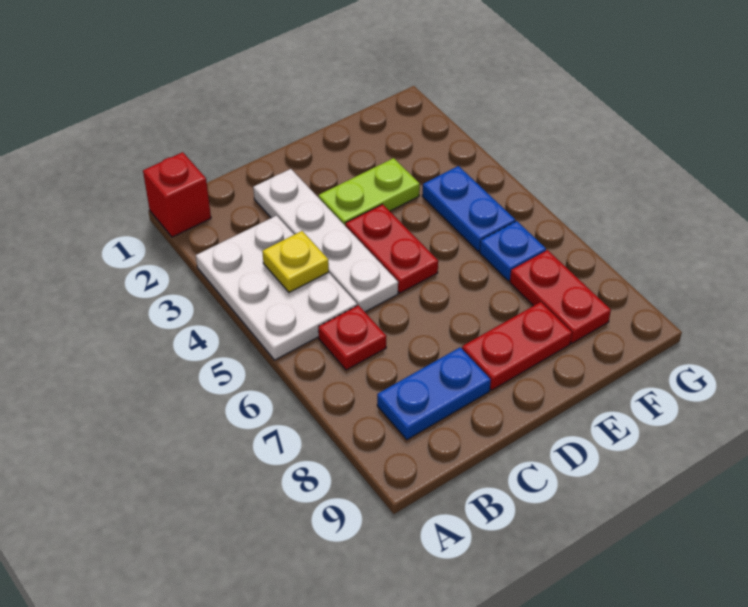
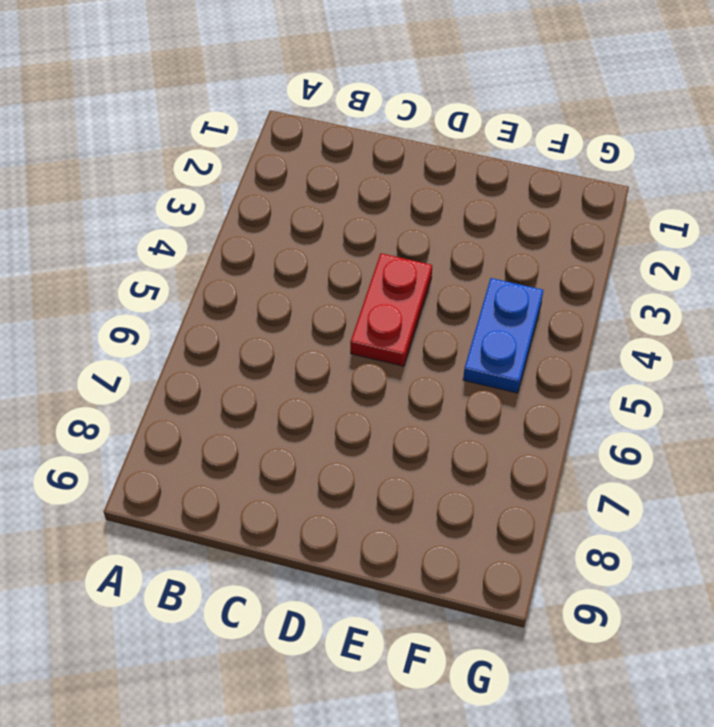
none -> red brick A1 level 1
none -> white plate A3:B5 level 1
none -> red plate B6 level 1

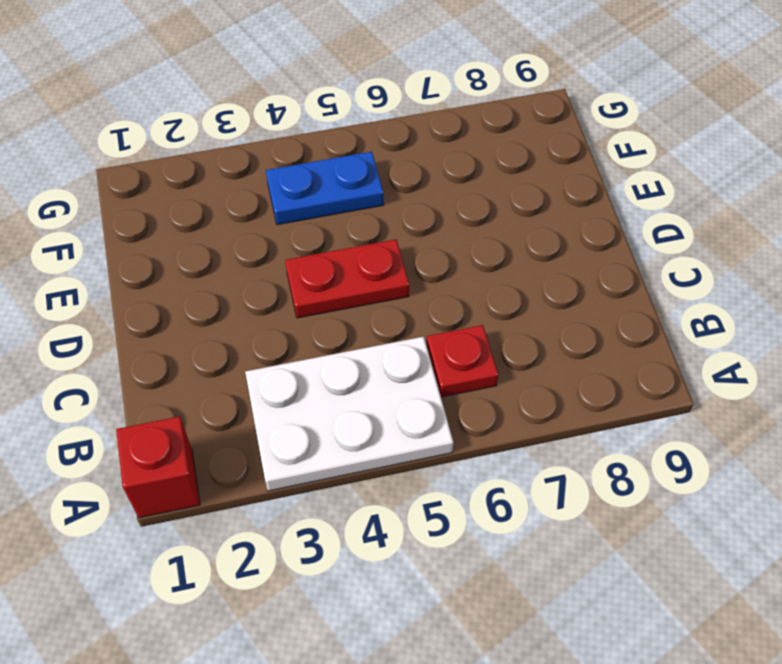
none -> blue plate B8:C8 level 1
none -> white plate C2:C5 level 1
none -> lime plate D3:E3 level 1

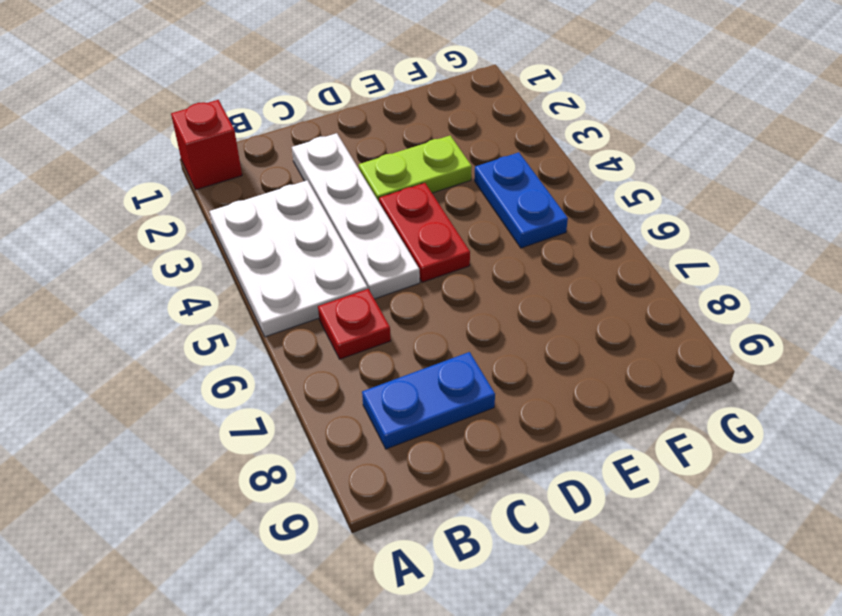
none -> red plate D8:E8 level 1
none -> blue plate F6 level 1
none -> red plate F7:F8 level 1

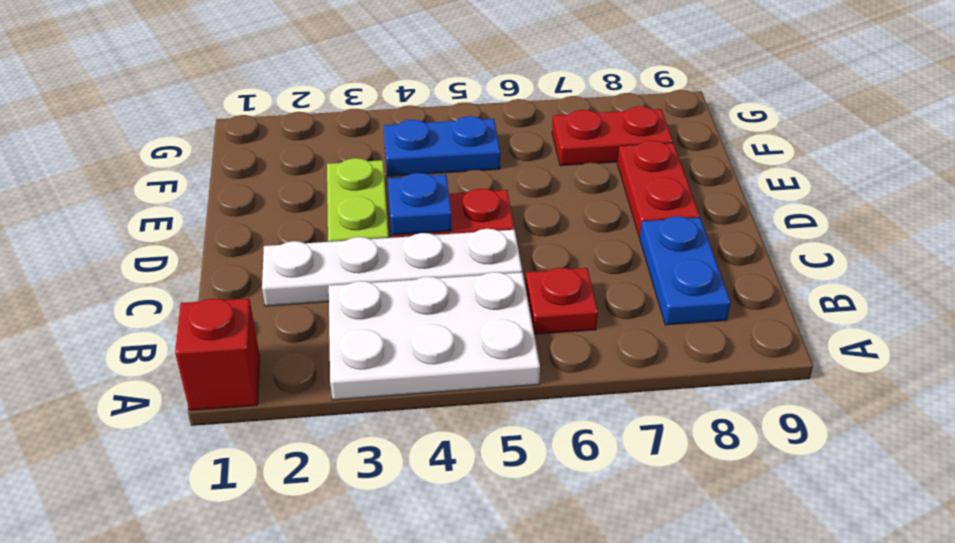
blue plate D4 level 2 -> blue plate F6 level 1
none -> yellow plate B4 level 2

